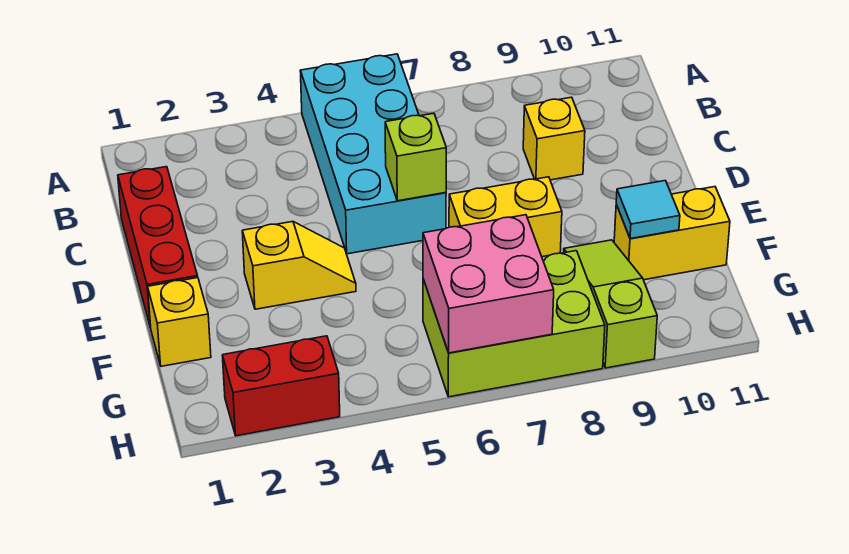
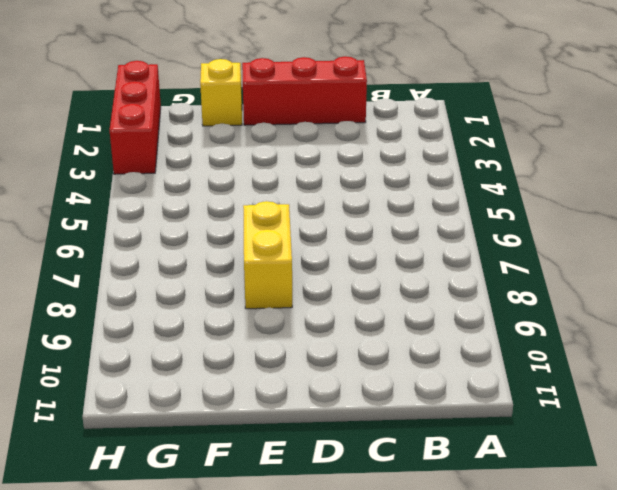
red brick H1:H3 level 1 -> red brick H2:H3 level 1
none -> cyan brick A5:D6 level 1
none -> yellow brick C9 level 1
none -> yellow slope E3:E4 level 1 top 3

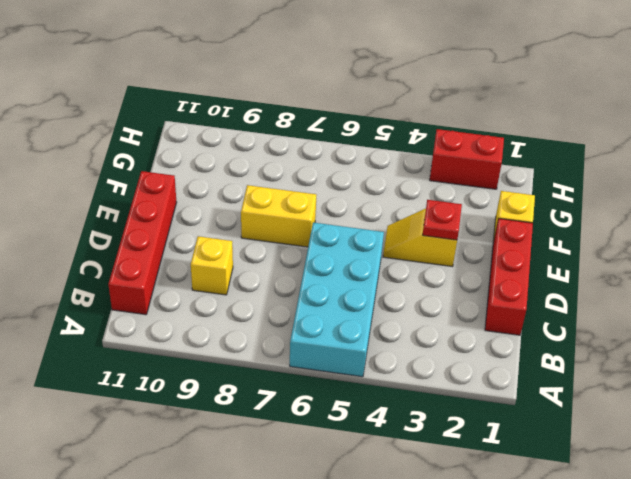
red brick B11:E11 level 1 -> none
red plate E3 level 2 -> none
none -> lime slope F9:H9 level 1 top H
none -> yellow brick F10:F11 level 1
none -> lime brick G6:H8 level 1

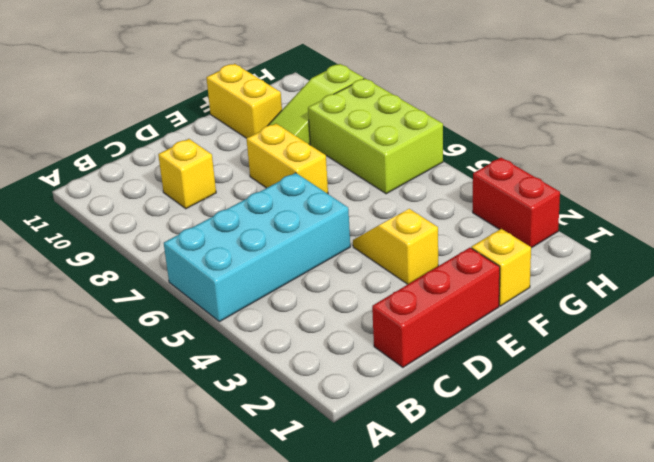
none -> lime brick D6 level 2
none -> cyan tile F10 level 2
none -> pink brick G6:H7 level 2

